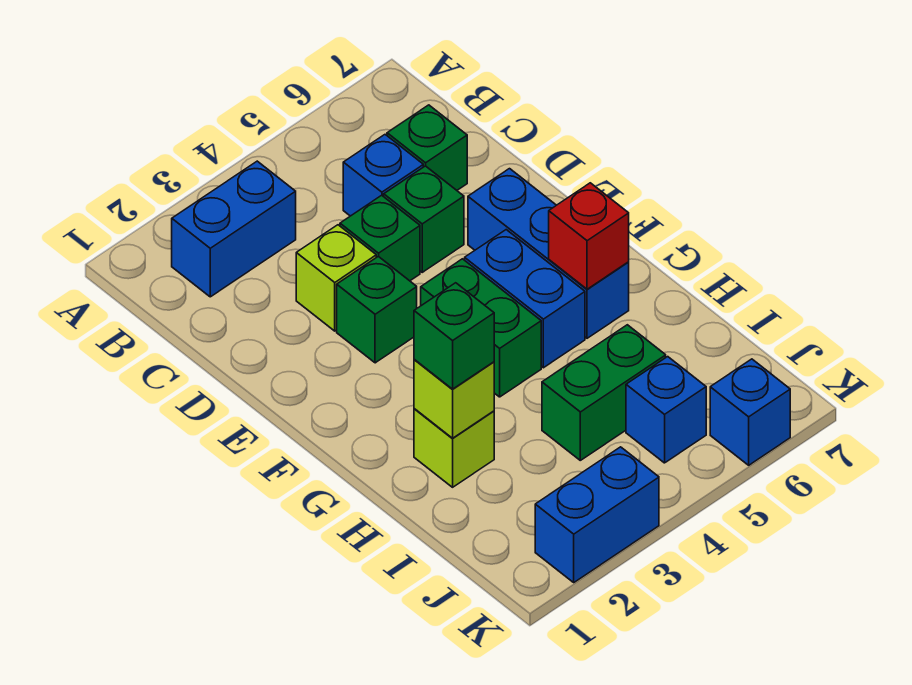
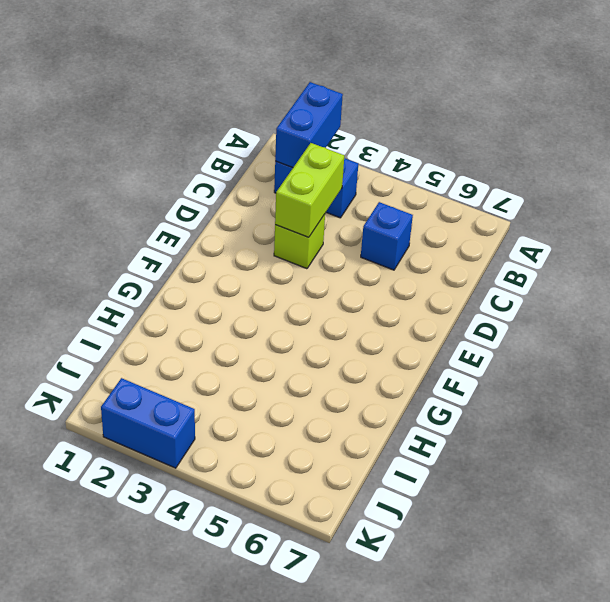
blue brick A2:B2 level 2 -> blue brick F5:G5 level 1
lime brick C3:D3 level 2 -> none
none -> green brick C6 level 1
none -> green brick D4 level 1
none -> green brick D5 level 1

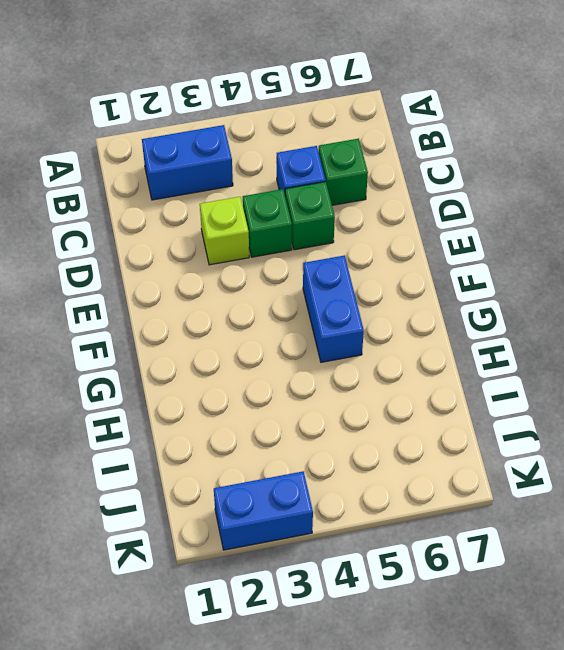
none -> green brick E3 level 1
none -> blue brick E6:G6 level 1
none -> green brick F4:G4 level 1

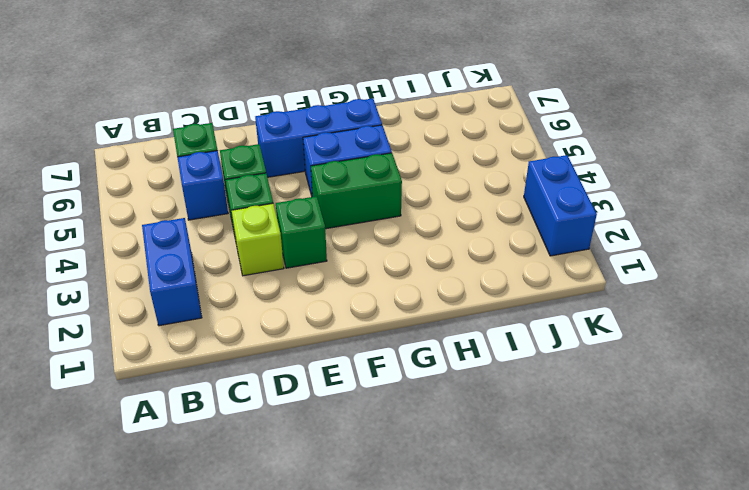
none -> lime brick H2 level 1
none -> green brick I4:I5 level 1
none -> blue brick J5 level 1

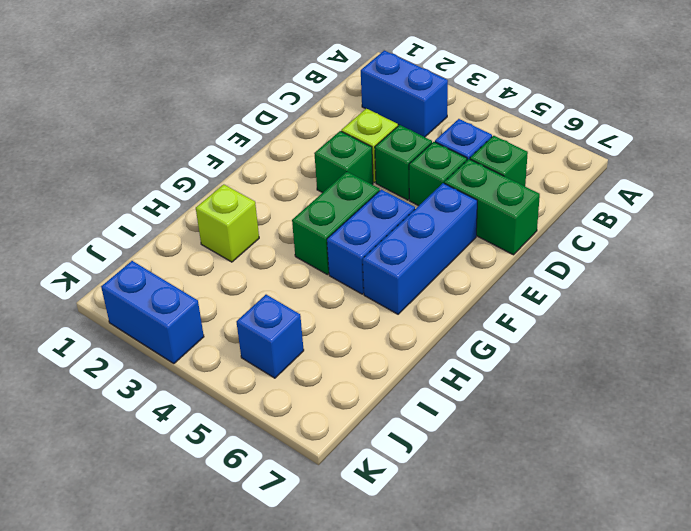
green brick D6:D7 level 1 -> green brick I4:I5 level 1
none -> blue brick K6 level 1
none -> red brick G6 level 2
none -> lime brick H2 level 2

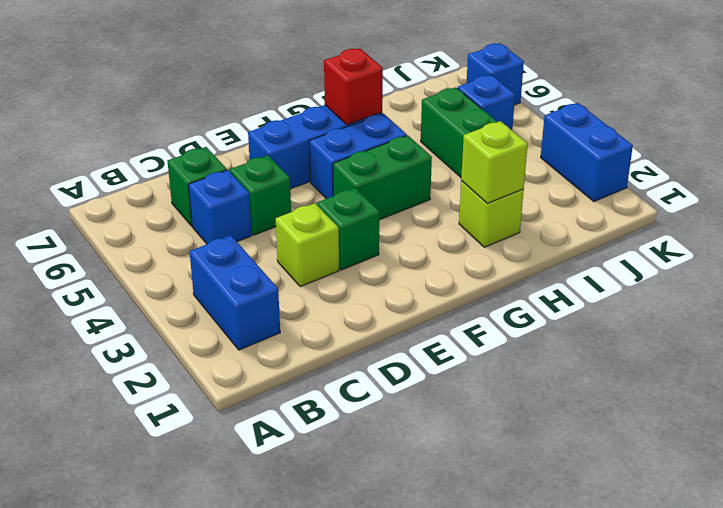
none -> green brick D4 level 1
none -> green brick H2 level 3

